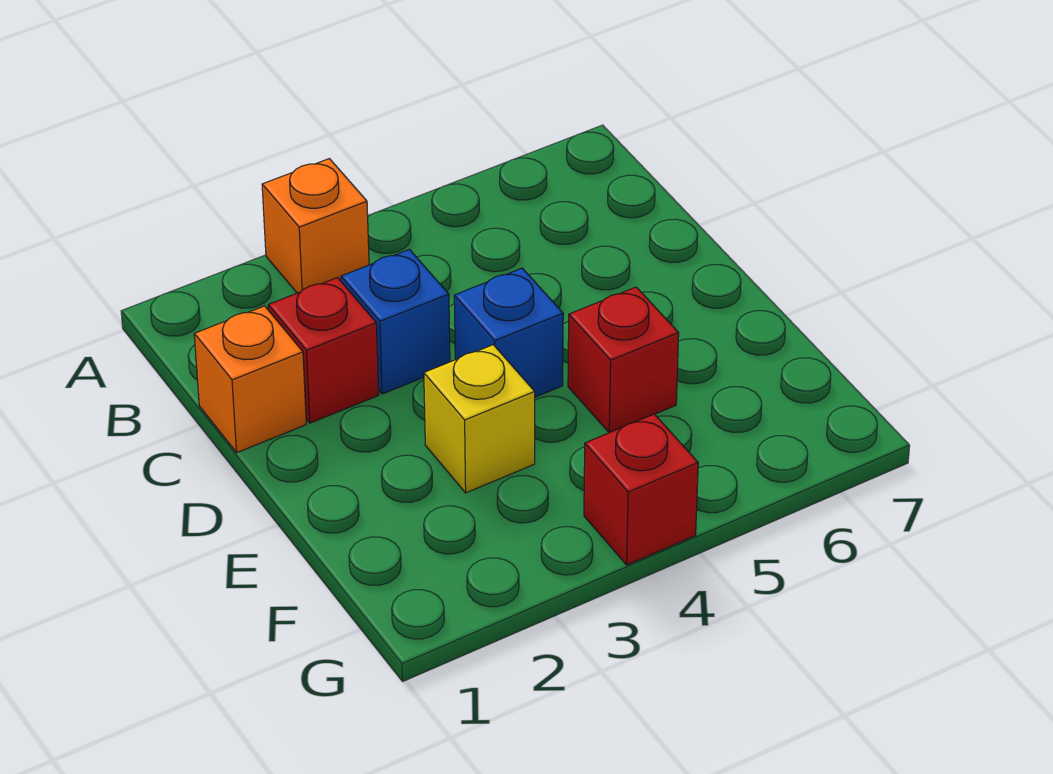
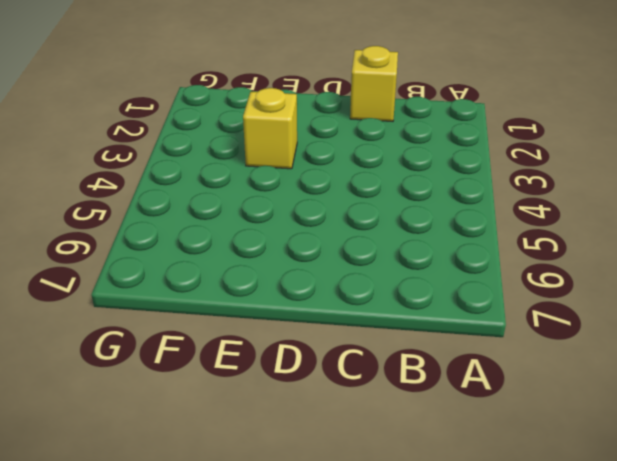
yellow brick C1 level 1 -> orange brick C1 level 1
none -> orange brick A3 level 1
none -> red brick C2 level 1

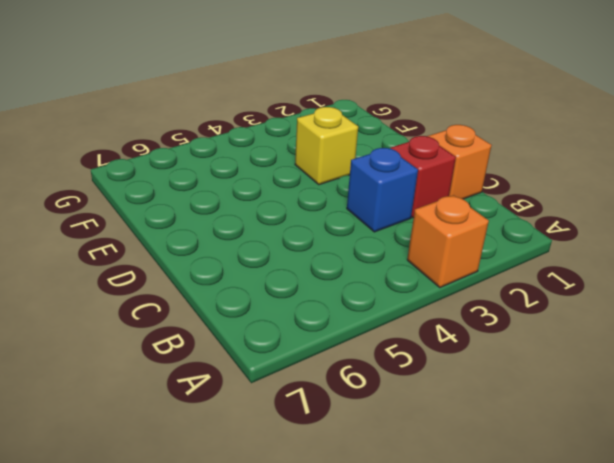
none -> blue brick D4 level 1
none -> red brick E5 level 1

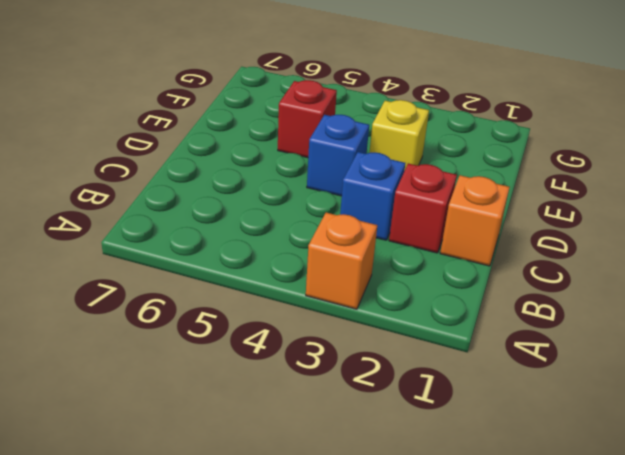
none -> red brick G4 level 1

